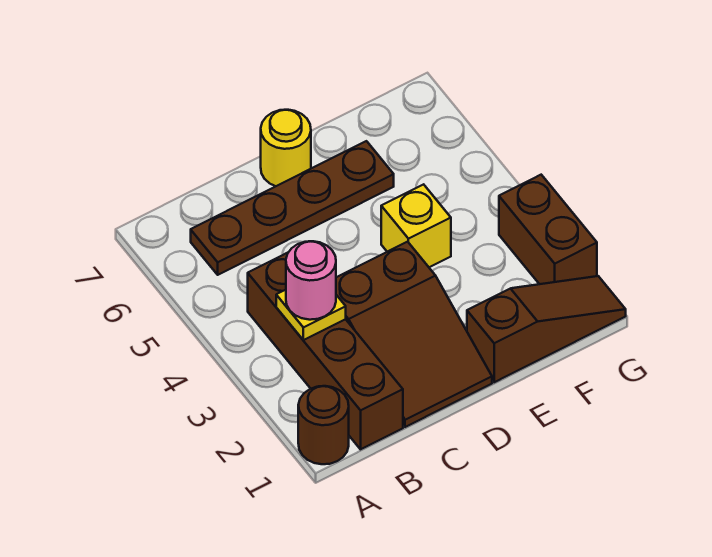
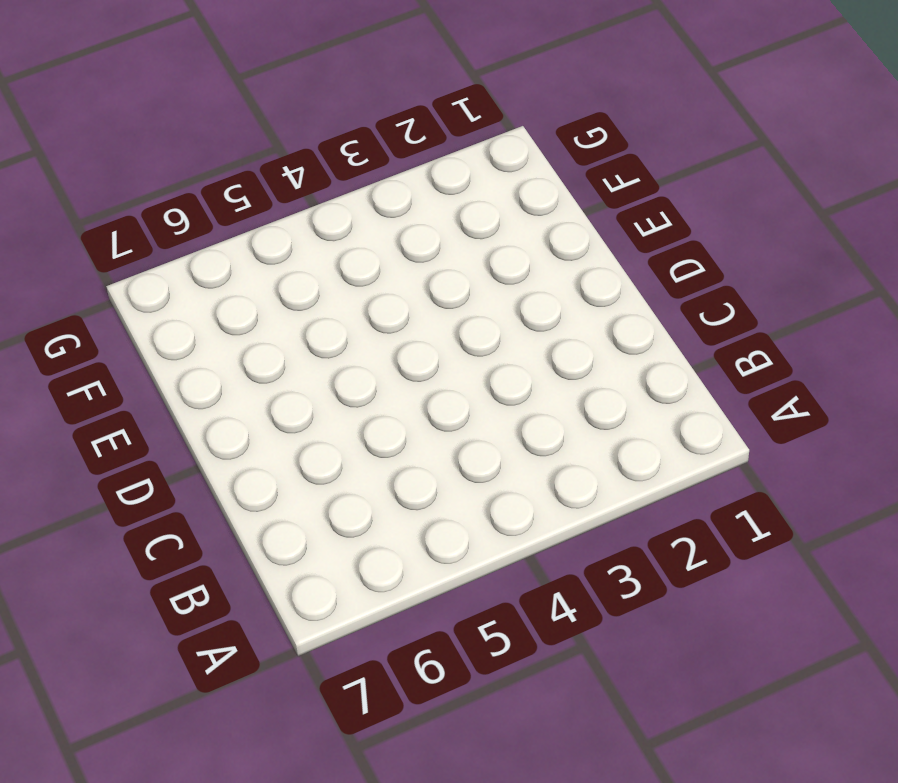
none -> brown round brick A1 level 1
none -> brown brick B1:B4 level 1

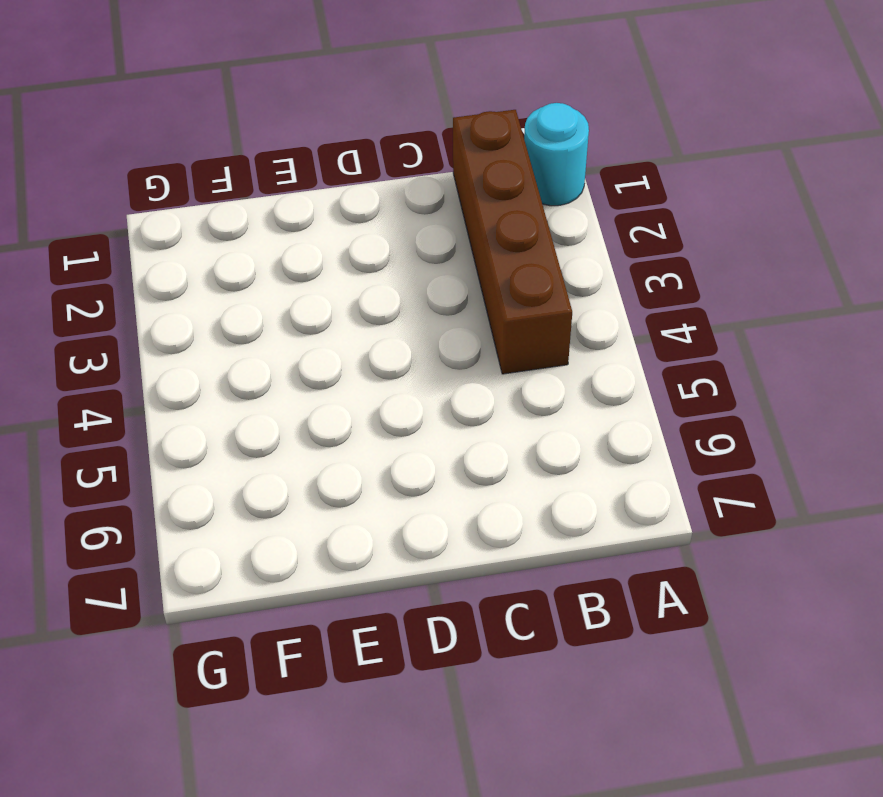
cyan round brick A1 level 1 -> brown round brick A1 level 1
none -> brown plate B6:E6 level 1
none -> brown slope C1:D3 level 1 top 3

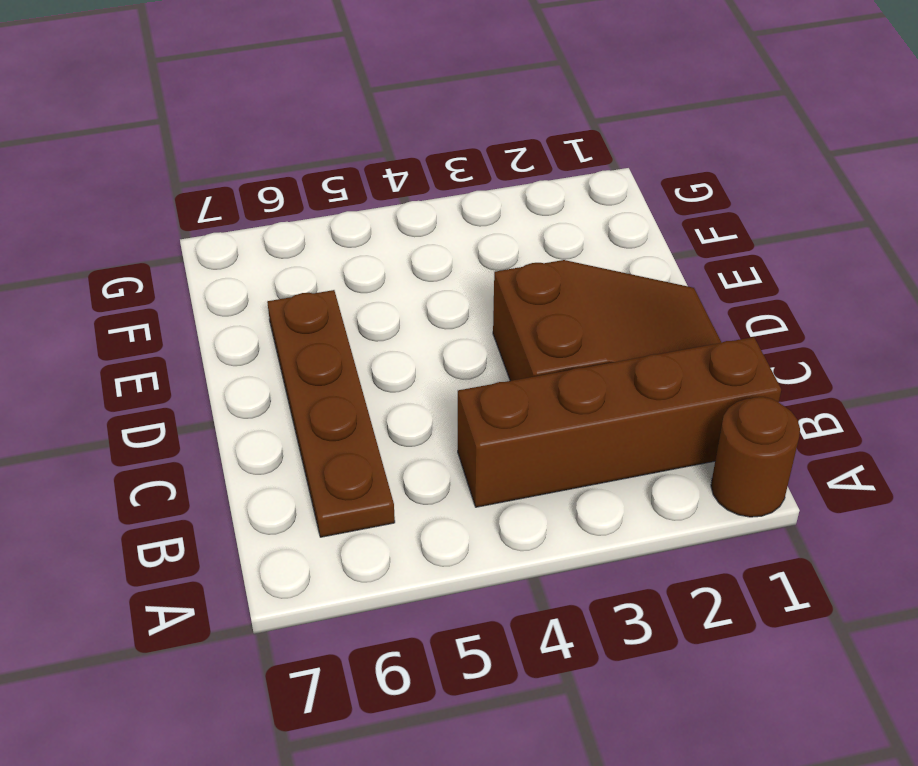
none -> yellow round brick D7 level 1
none -> brown slope E1:G1 level 1 top E

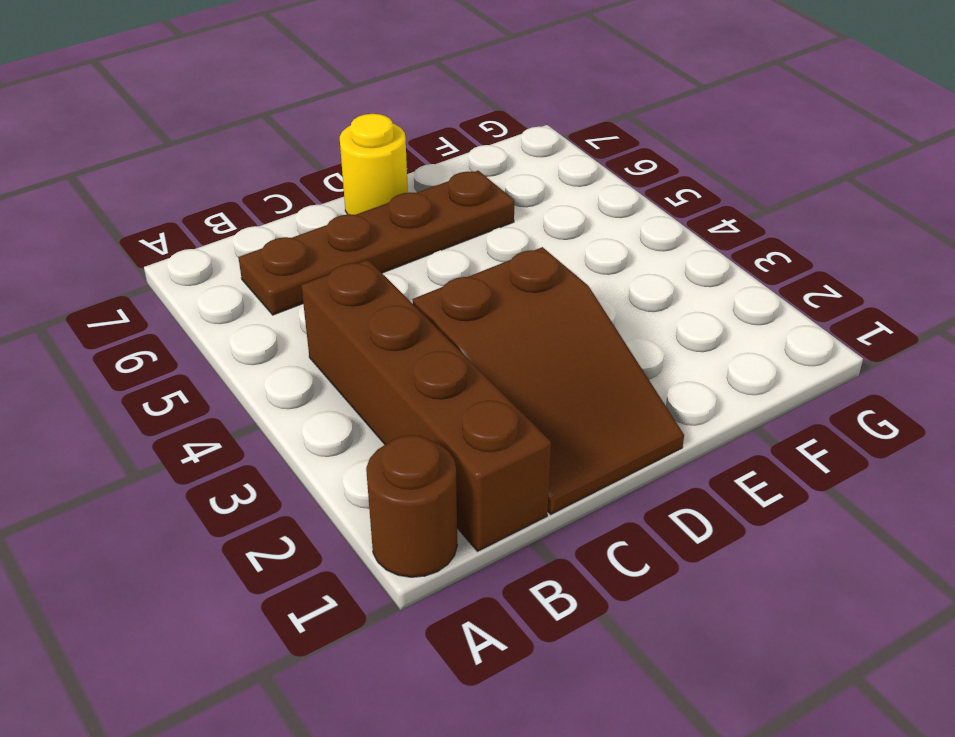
none -> brown slope E1:G1 level 1 top E
none -> yellow brick E4 level 1

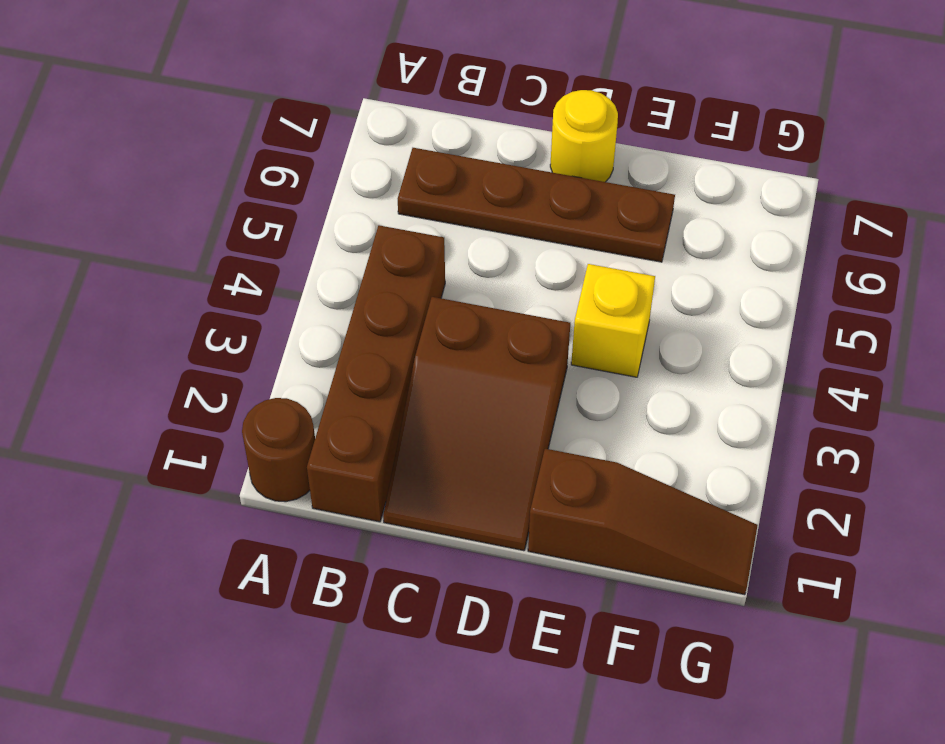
none -> brown brick G2:G3 level 1
none -> yellow plate B3 level 2

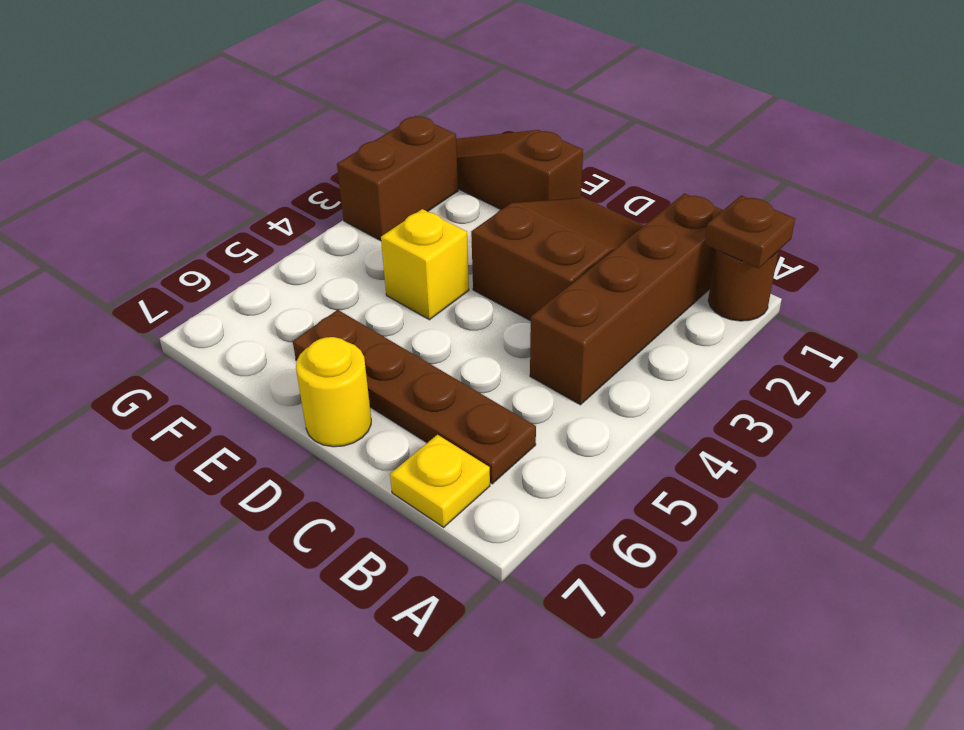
brown plate A1 level 2 -> none
yellow plate B7 level 1 -> yellow plate B3 level 2
none -> pink round brick B3 level 3

